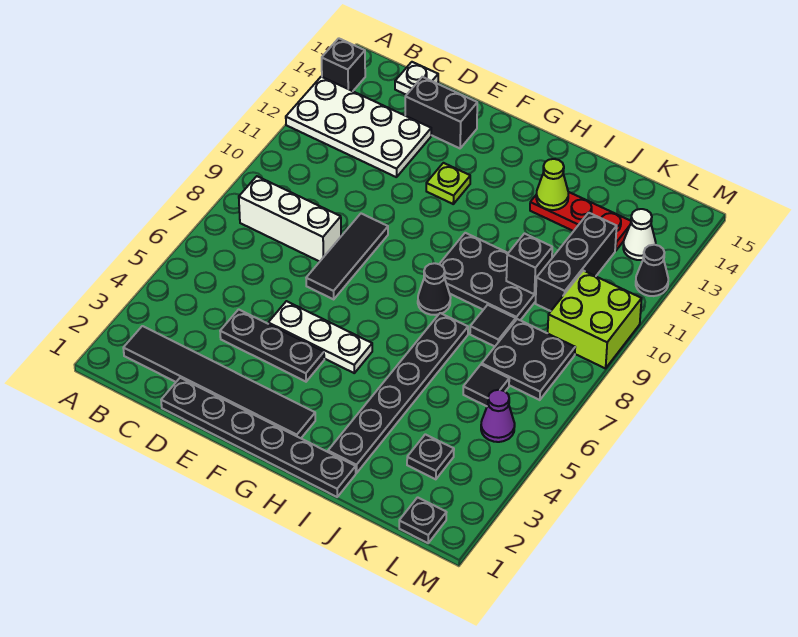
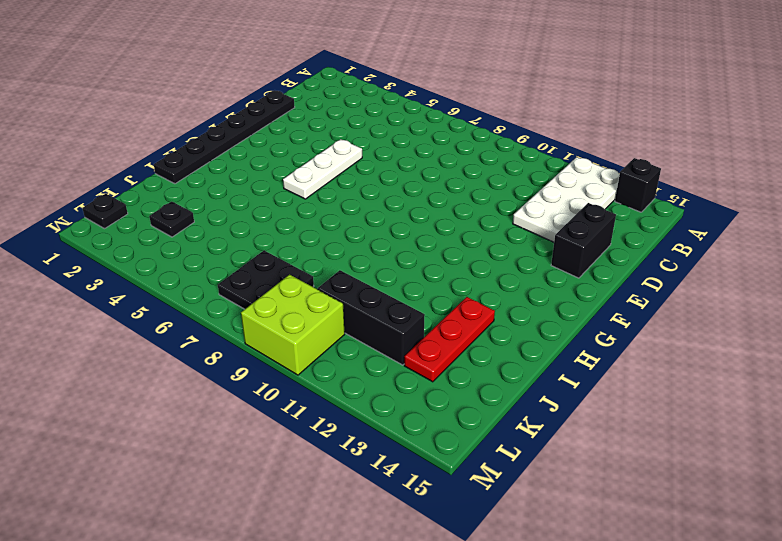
none -> black tile B2:G2 level 1
none -> white brick B8:D8 level 1
none -> white plate C15 level 1

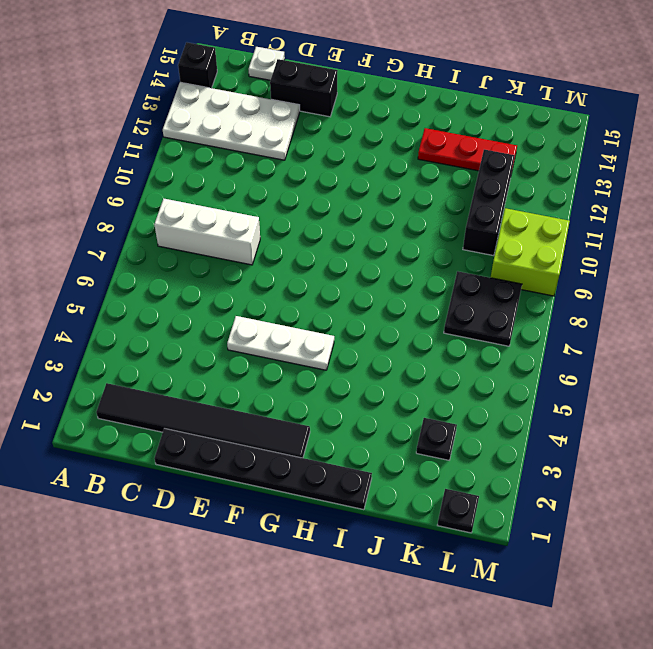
none -> black plate D4:F4 level 1
none -> black tile E7:E9 level 1
none -> lime plate F12 level 1

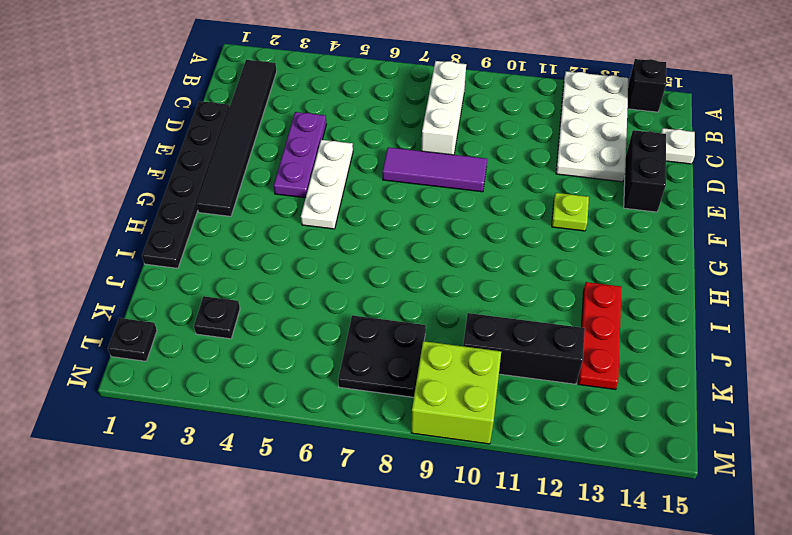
purple plate D4:F4 level 1 -> black plate D4:F4 level 1
purple tile E7:E9 level 1 -> black tile E7:E9 level 1
none -> black cone H8 level 1
none -> black plate H9:J10 level 1
none -> black plate I2:I7 level 1

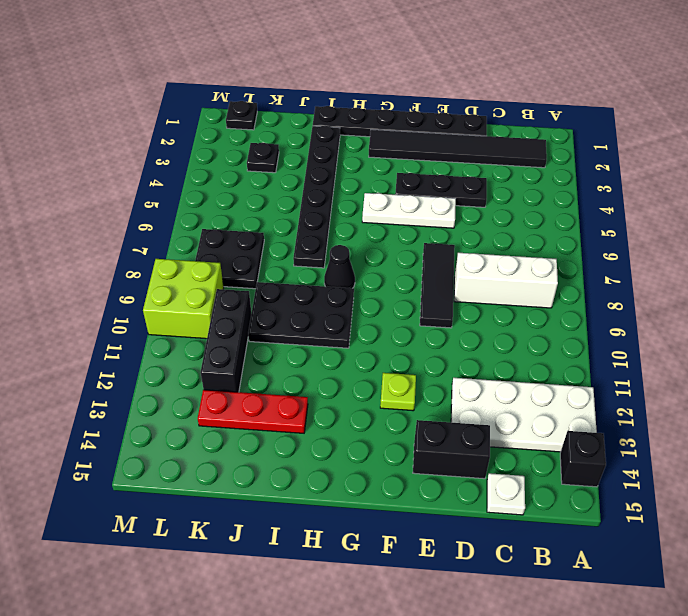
none -> black tile J8 level 1
none -> black tile K6 level 1
none -> purple cone L5 level 1

